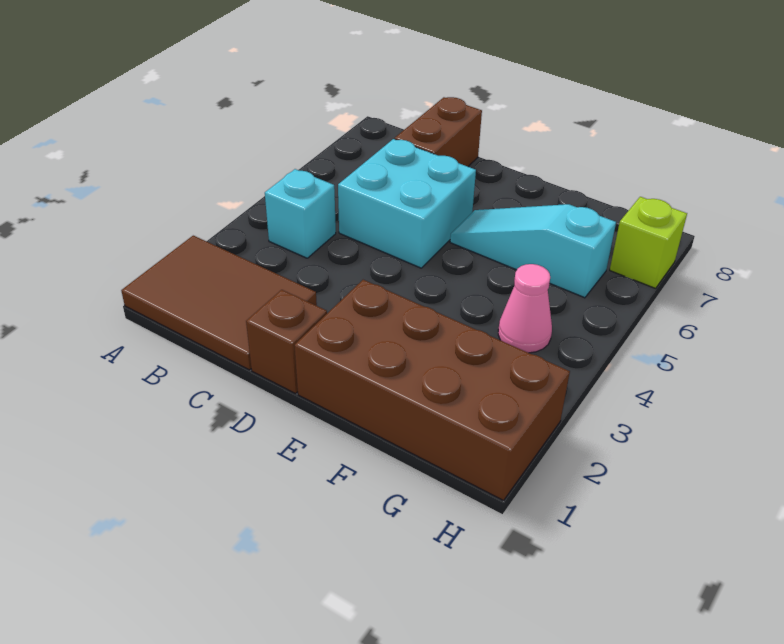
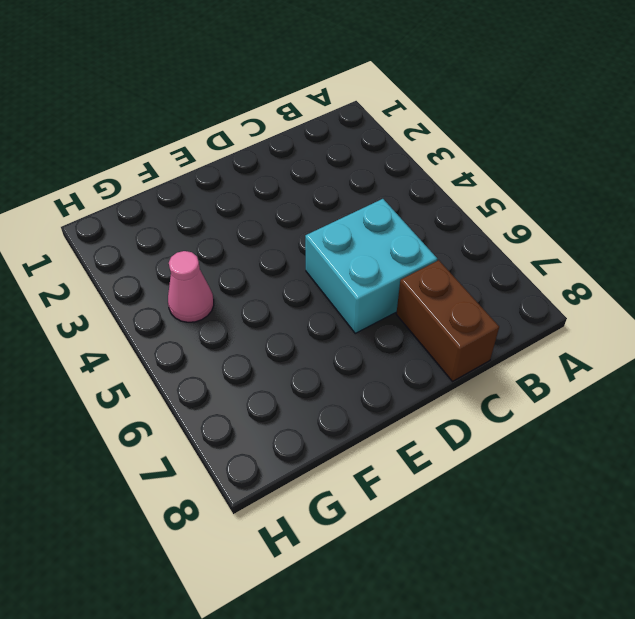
none -> brown tile A1:C2 level 1
none -> cyan brick B4 level 1

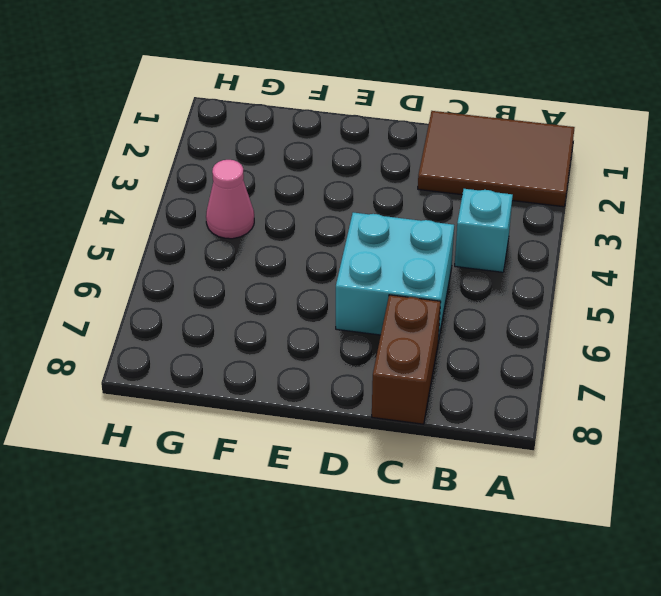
none -> brown brick D1 level 1
none -> brown brick E1:H2 level 1

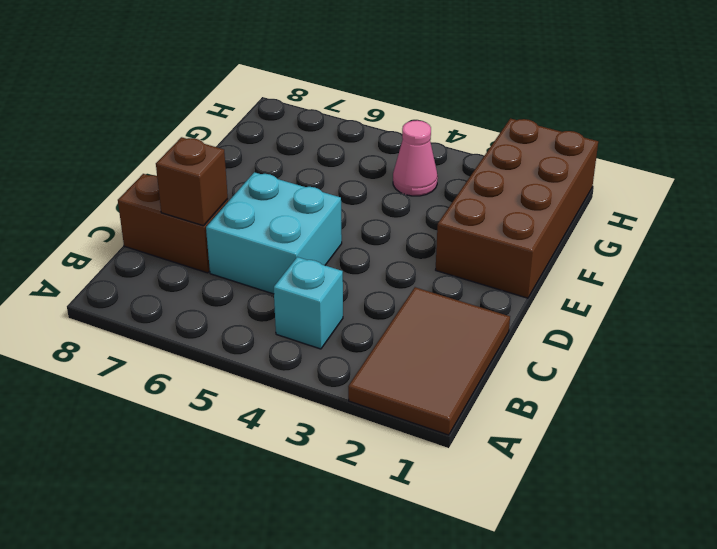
brown brick C7 level 2 -> brown brick D1 level 1
none -> cyan slope E6:G6 level 1 top G
none -> lime brick H7 level 1

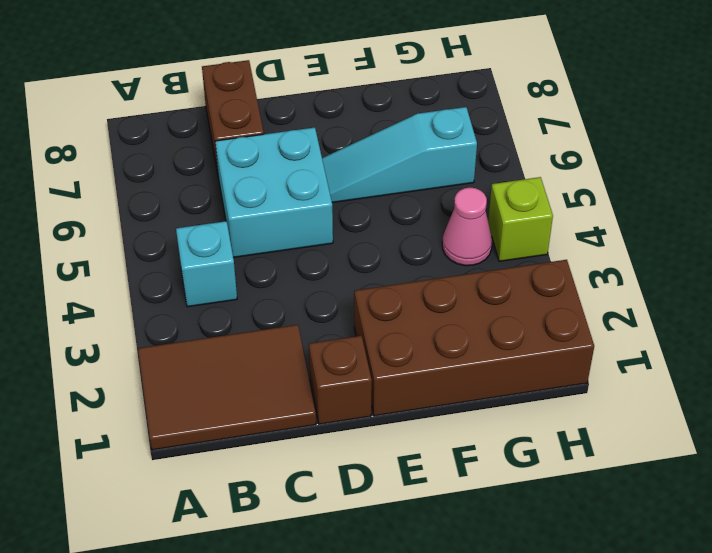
lime brick H4 level 1 -> lime brick H7 level 1

